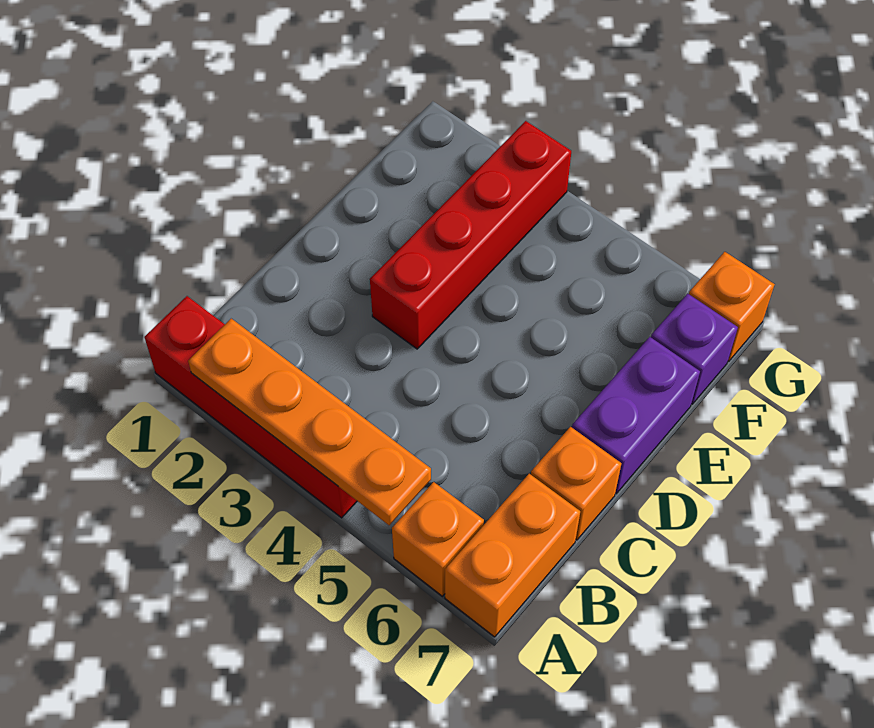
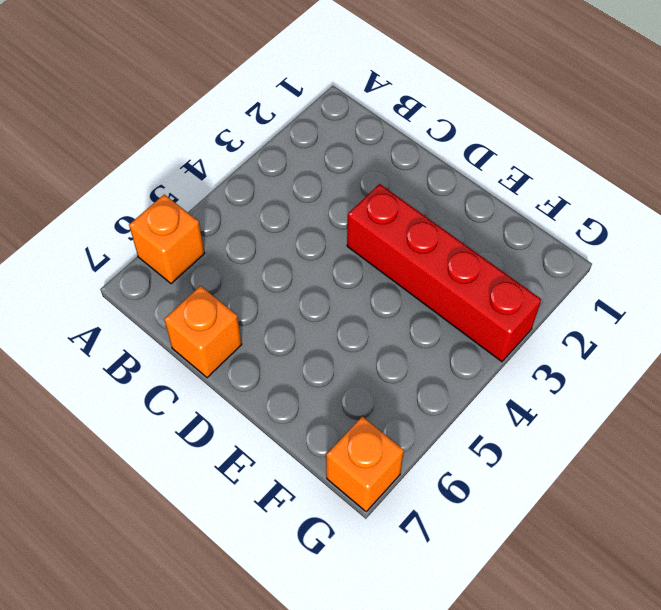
none -> red brick A1:A4 level 1
none -> orange brick A7:B7 level 1

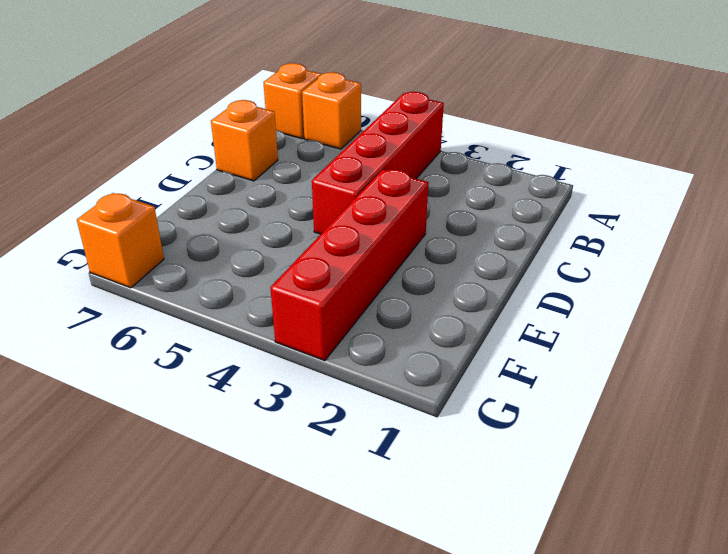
red brick A4:D4 level 1 -> red brick A1:A4 level 1
orange brick A7 level 1 -> orange brick A7:B7 level 1
none -> purple brick D7:E7 level 1
none -> purple brick F7 level 1

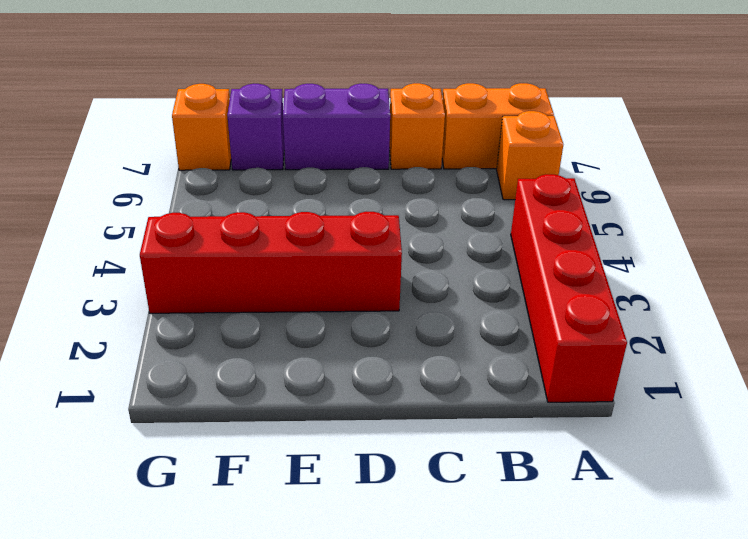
none -> orange plate A2:A5 level 2

